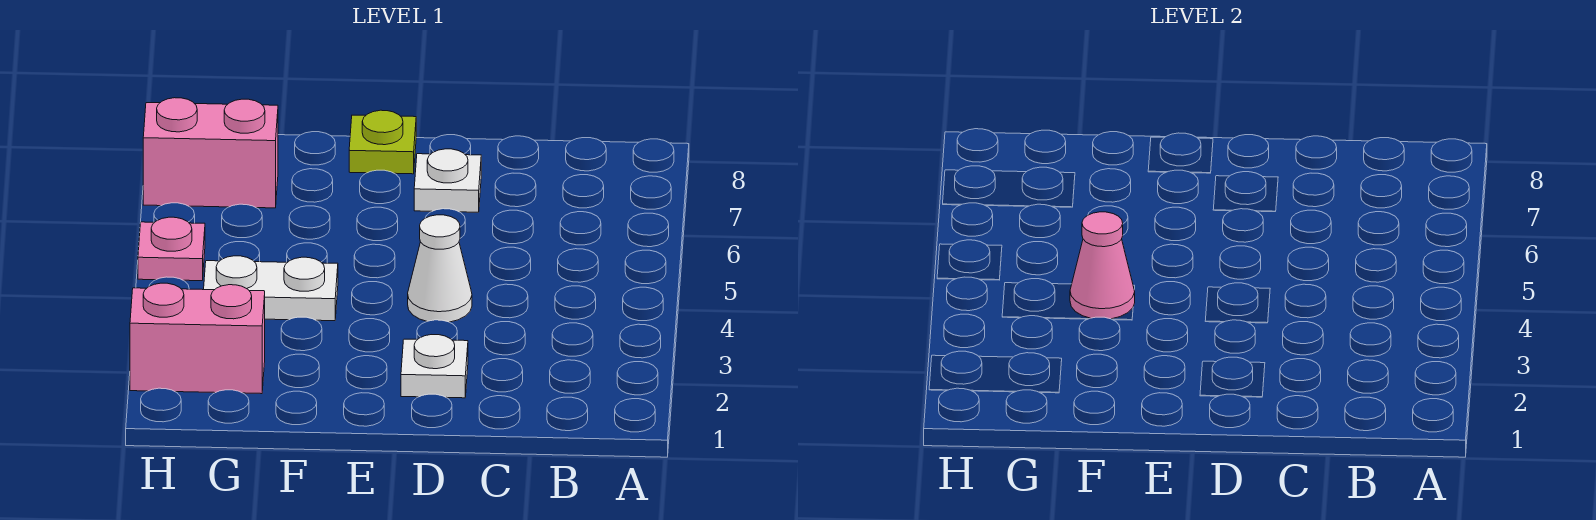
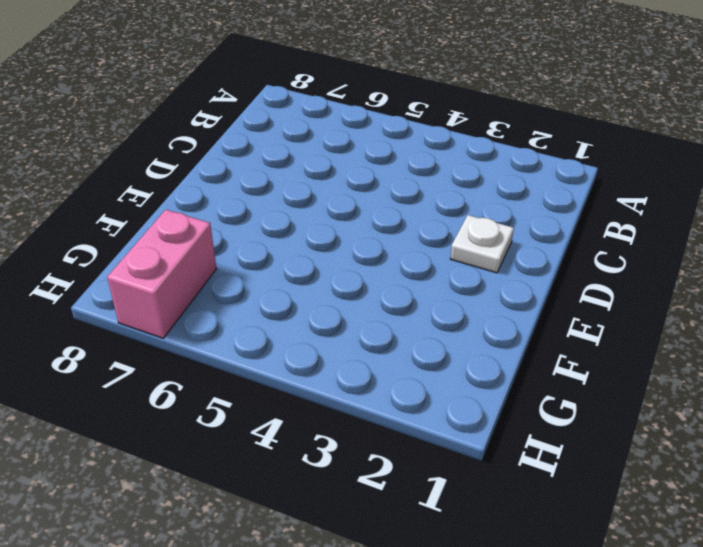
none -> white cone D4 level 1
none -> white plate D7 level 1

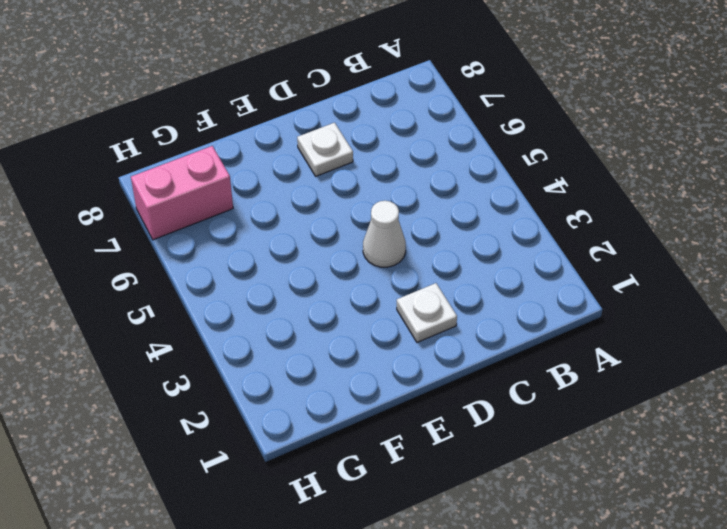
none -> lime plate E8 level 1
none -> white plate F4:G4 level 1

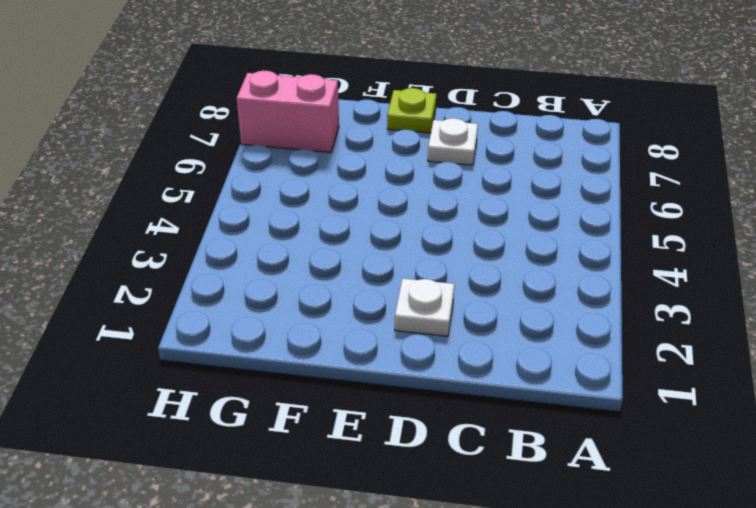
none -> white cone D4 level 1
none -> white plate F4:G4 level 1

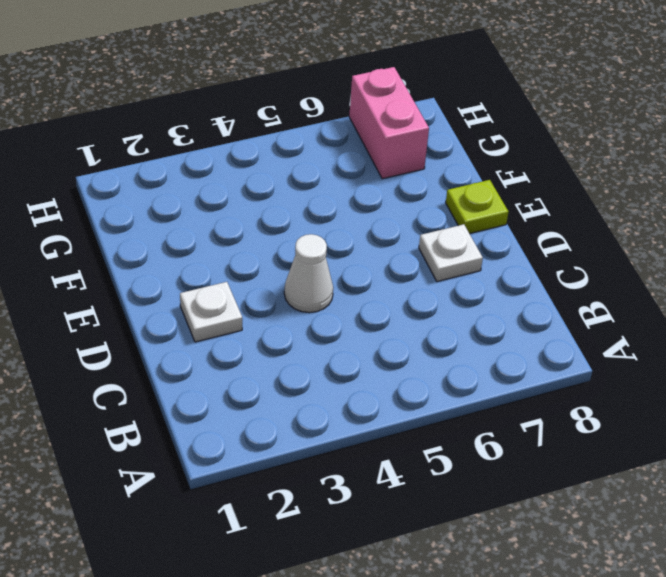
none -> white plate F4:G4 level 1
none -> pink brick G2:H2 level 1

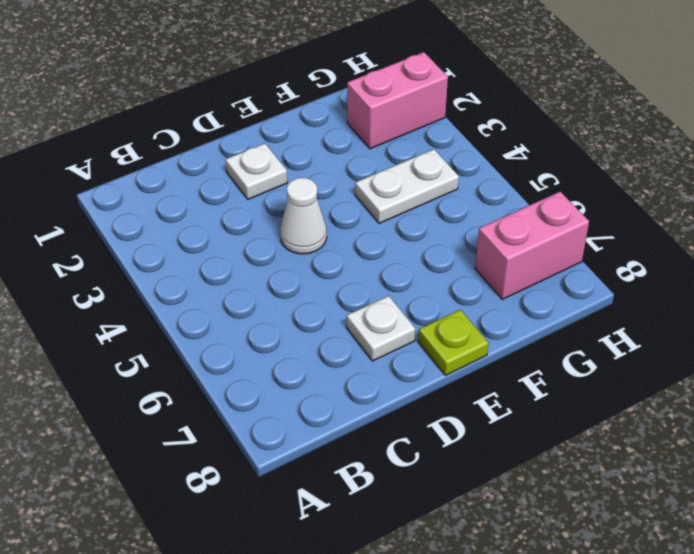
none -> pink plate H5 level 1
none -> pink cone F4 level 2

